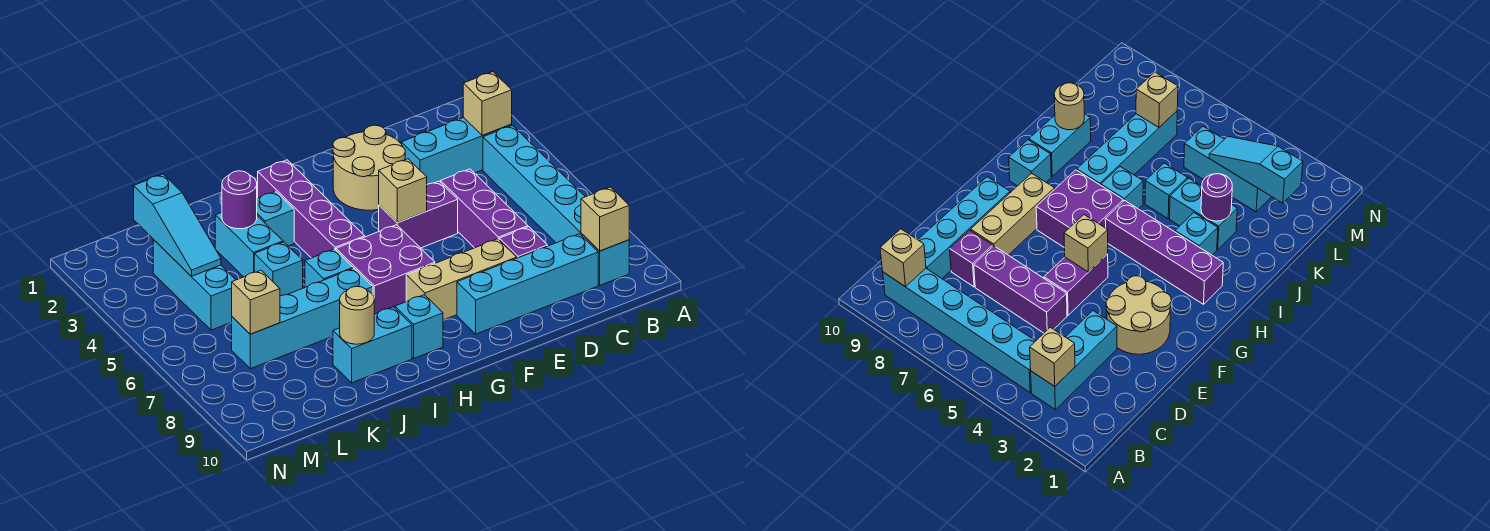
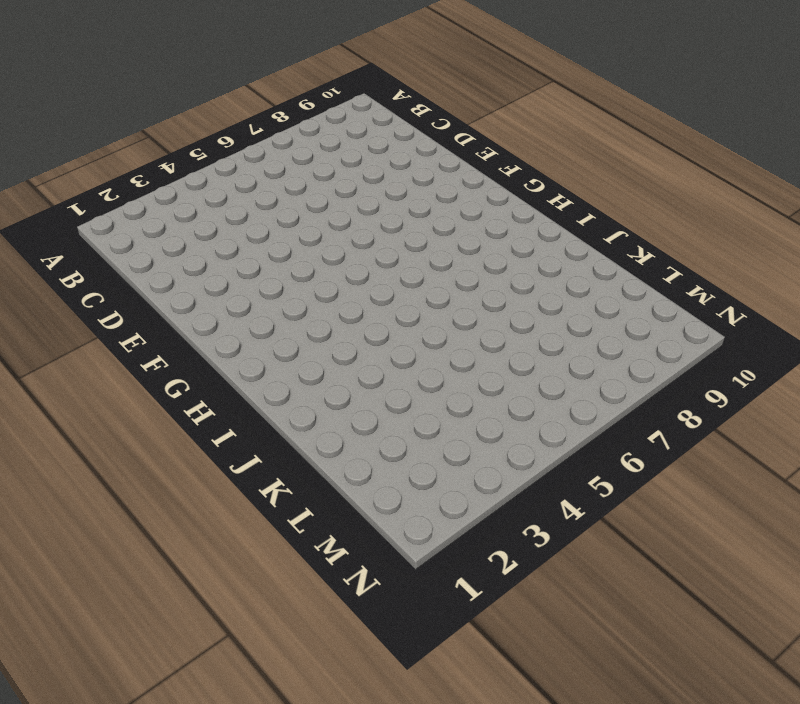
none -> cyan brick B3:D3 level 1
none -> cyan brick B4:B9 level 1
none -> cyan brick C9:F9 level 1

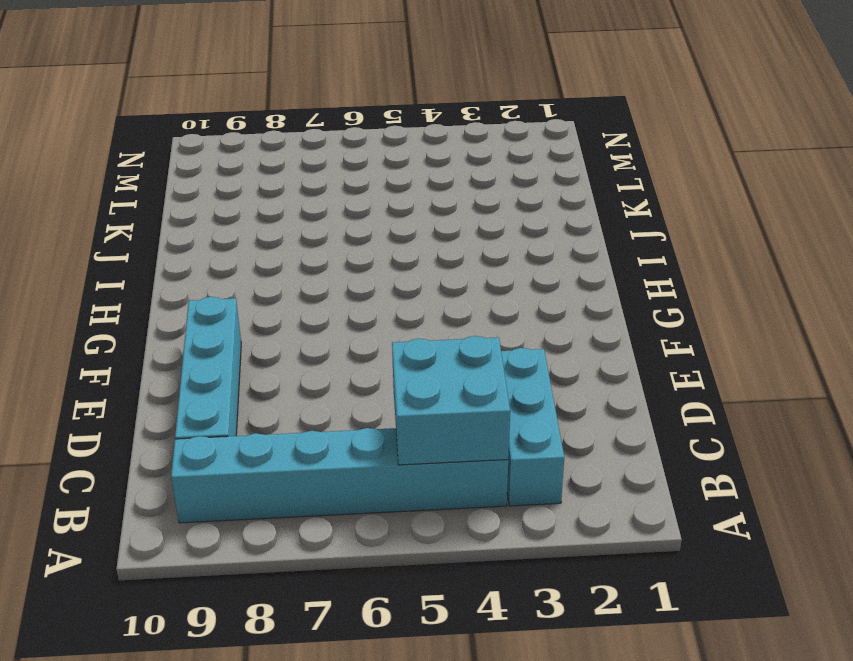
cyan brick B4:C5 level 2 -> none
none -> purple brick D5:D7 level 1
none -> purple brick D8 level 1
none -> tan round brick E2:F3 level 1

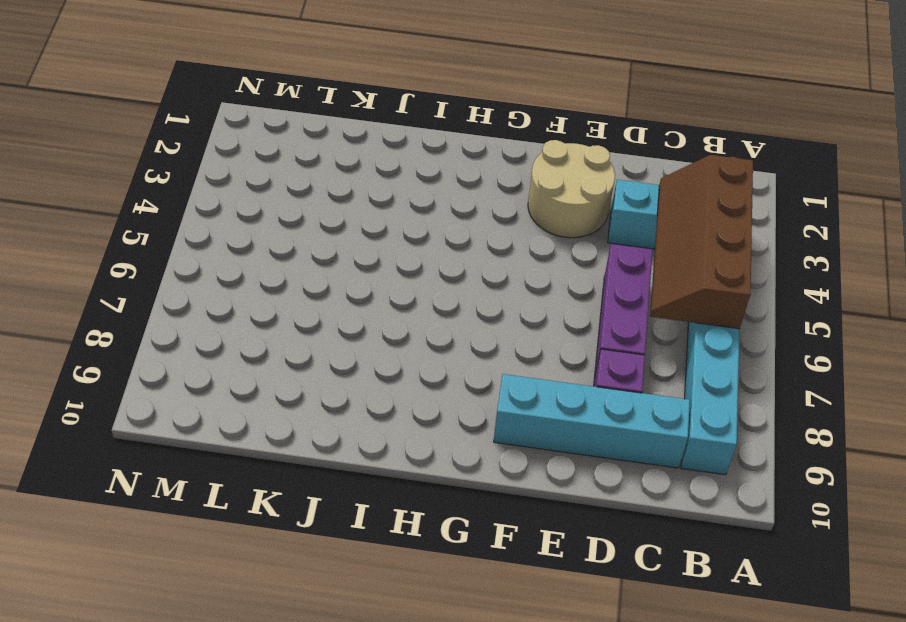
brown slope B3:C6 level 2 top B -> tan brick B3 level 2
none -> purple brick E5:F5 level 1
none -> tan brick E8:G8 level 1
none -> purple brick G6:H7 level 1

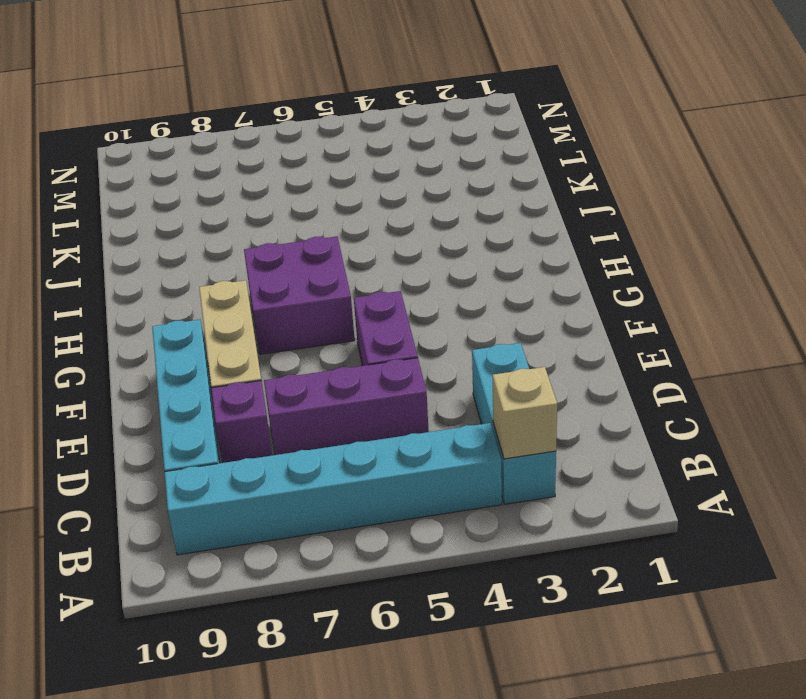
none -> tan round brick E2:F3 level 1
none -> purple brick H2:H5 level 1
none -> cyan brick H9 level 1

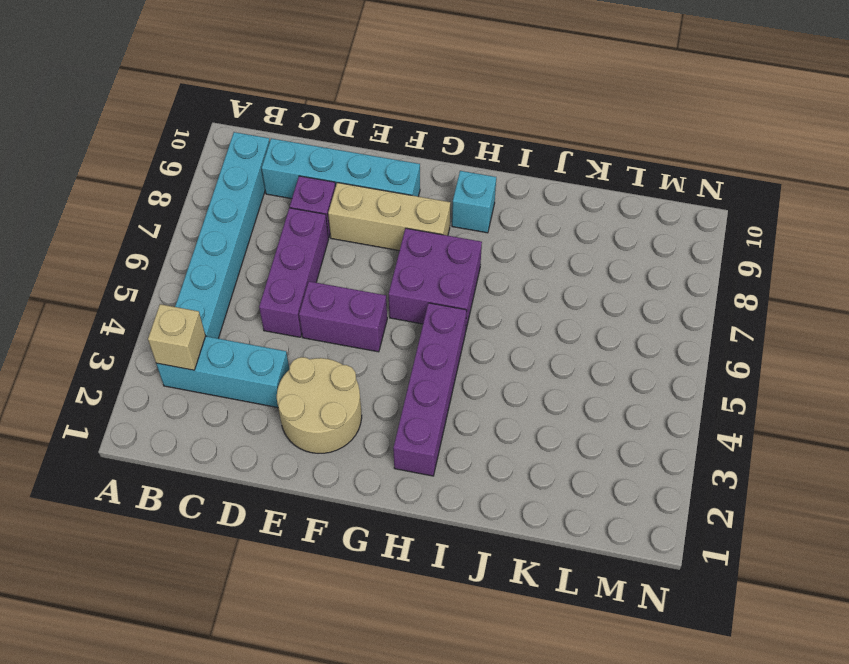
none -> cyan brick I3 level 1
none -> cyan brick I6 level 1
none -> cyan brick I7:L7 level 1

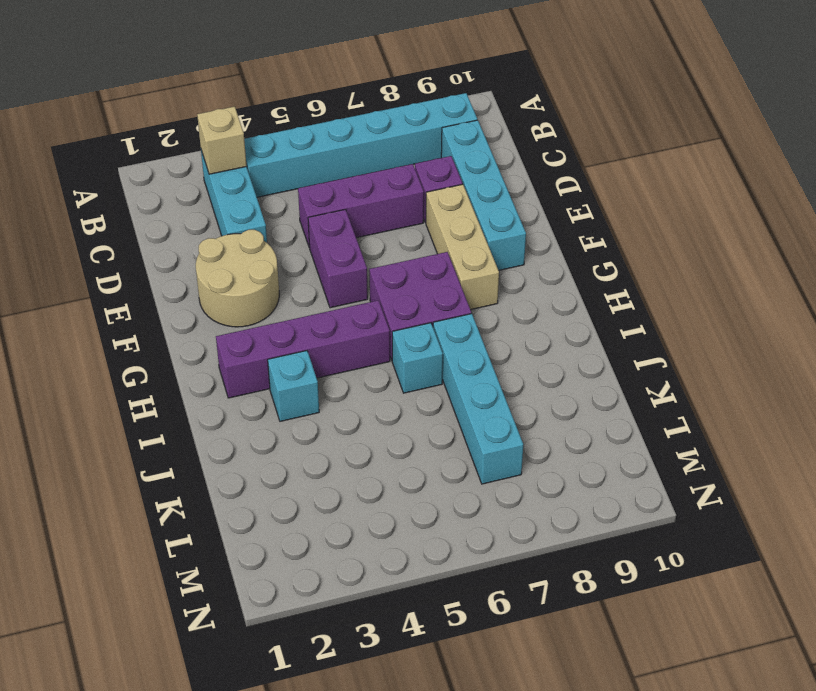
none -> cyan brick H9 level 1
none -> cyan brick I9:J9 level 1
none -> cyan brick J3:J4 level 1

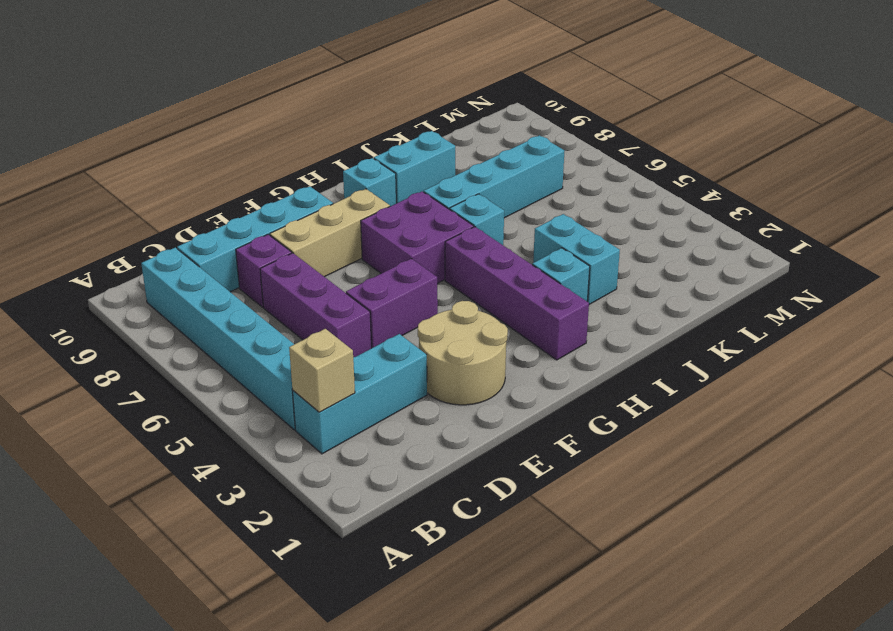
none -> cyan brick J5 level 1
none -> cyan brick L3:L5 level 1
none -> tan brick B9 level 2

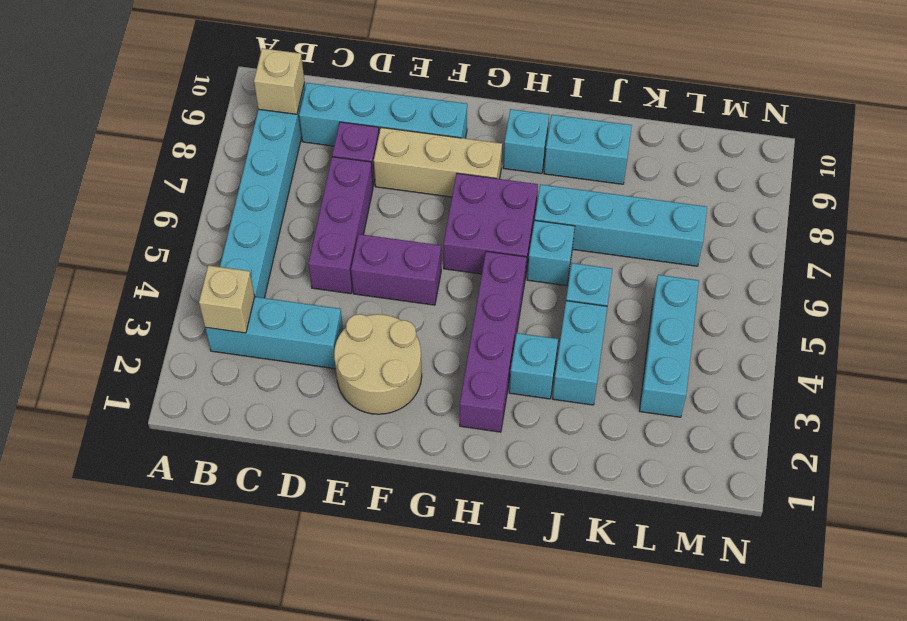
none -> tan brick F5 level 2
none -> purple round brick J3 level 2
none -> tan round brick J9 level 2

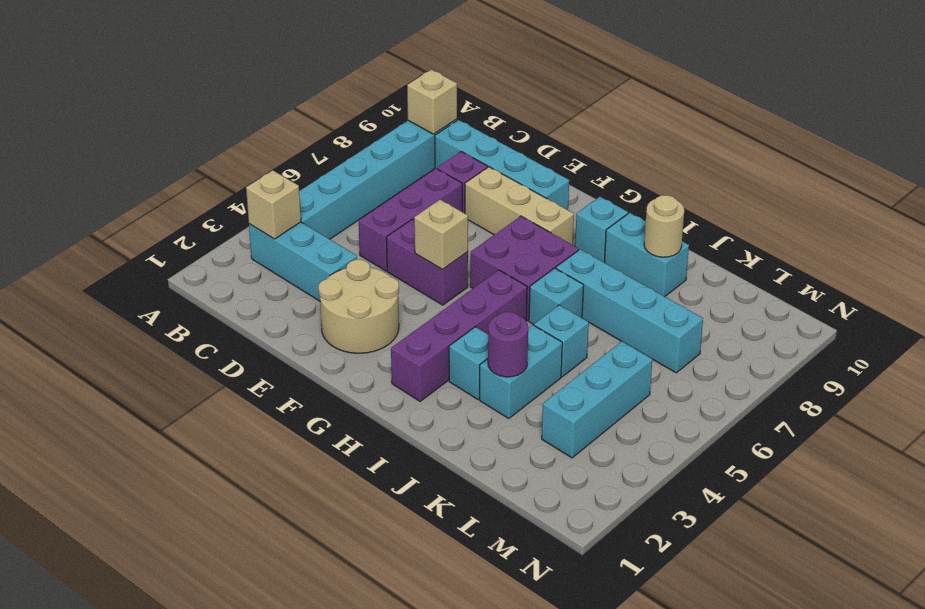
none -> cyan slope L2:L4 level 2 top 2
none -> tan brick L7 level 2

